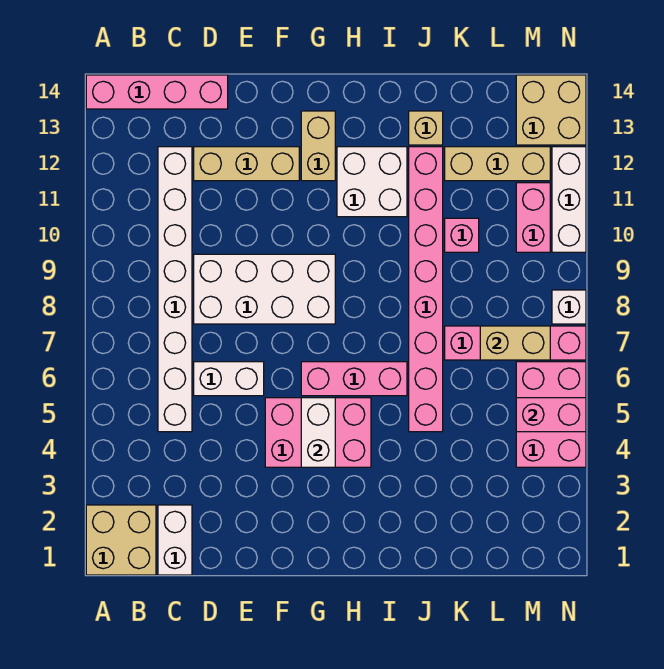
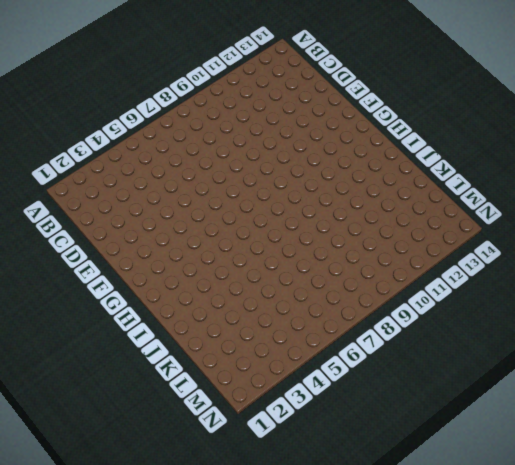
none -> tan brick A1:B2 level 1
none -> pink brick A14:D14 level 1
none -> white brick C1:C2 level 1

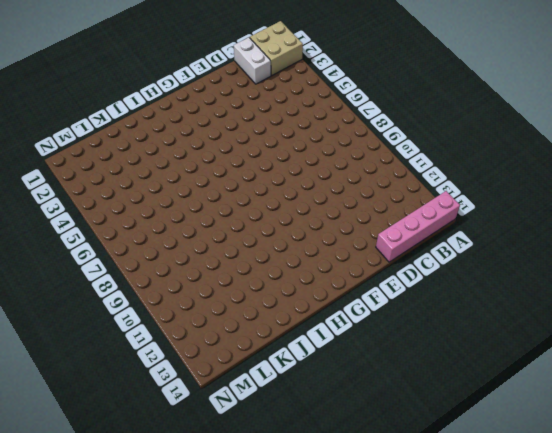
none -> white brick C5:C12 level 1
none -> white brick D6:E6 level 1
none -> white brick D8:G9 level 1

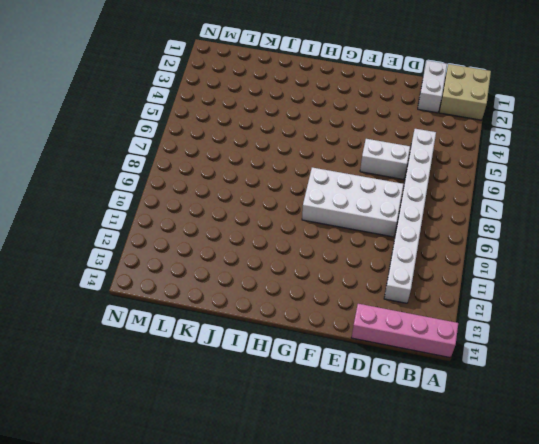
none -> tan brick D12:F12 level 1
none -> pink brick F4:H5 level 1
none -> pink brick G6:I6 level 1

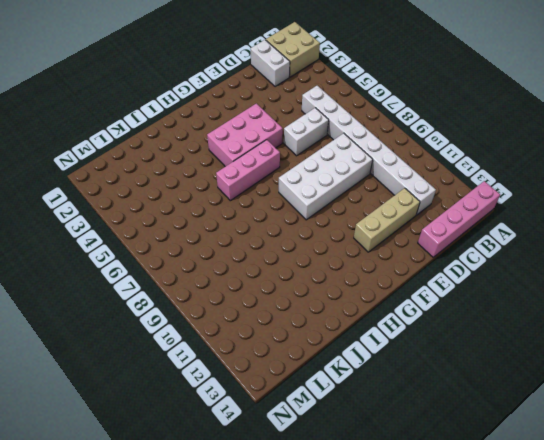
none -> tan brick G12:G13 level 1
none -> white brick H11:I12 level 1
none -> pink brick J5:J12 level 1

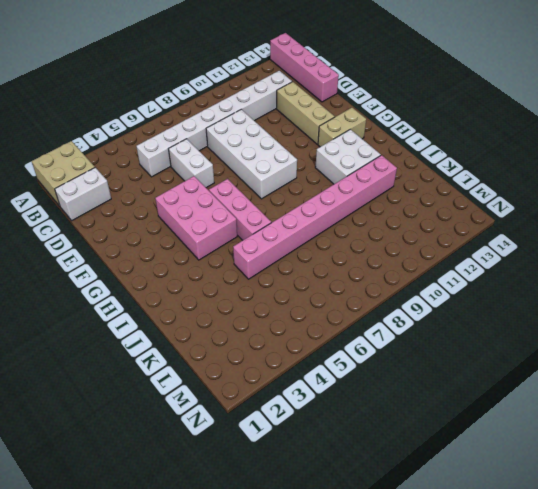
none -> tan brick J13 level 1
none -> pink brick K7:N7 level 1
none -> pink brick K10 level 1

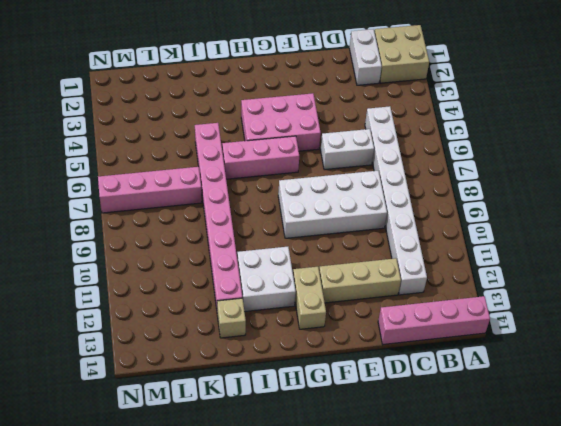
none -> pink brick K10 level 1
none -> tan brick K12:M12 level 1
none -> pink brick M4:N6 level 1

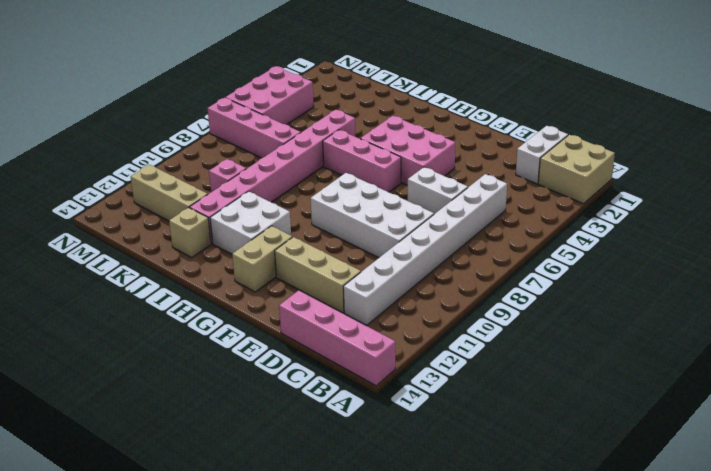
none -> pink brick M10:M11 level 1
none -> tan brick M13:N14 level 1
none -> white brick N8 level 1

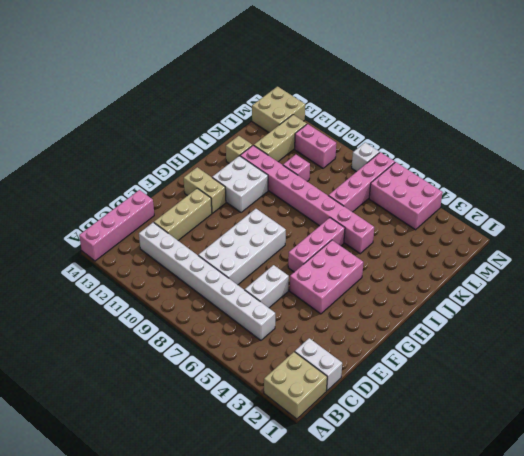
none -> white brick N10:N12 level 1
none -> white brick G4:G5 level 2
none -> tan brick L7:M7 level 2

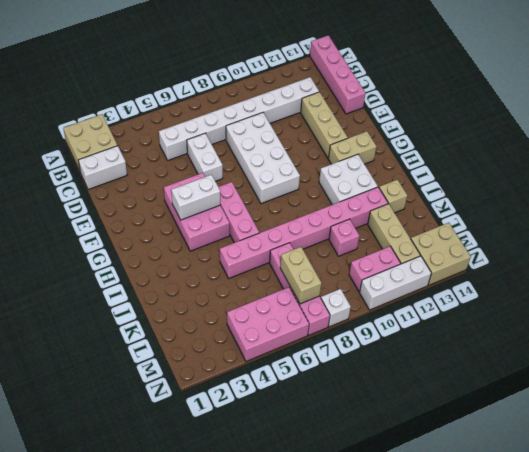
none -> pink brick M5:N5 level 2

